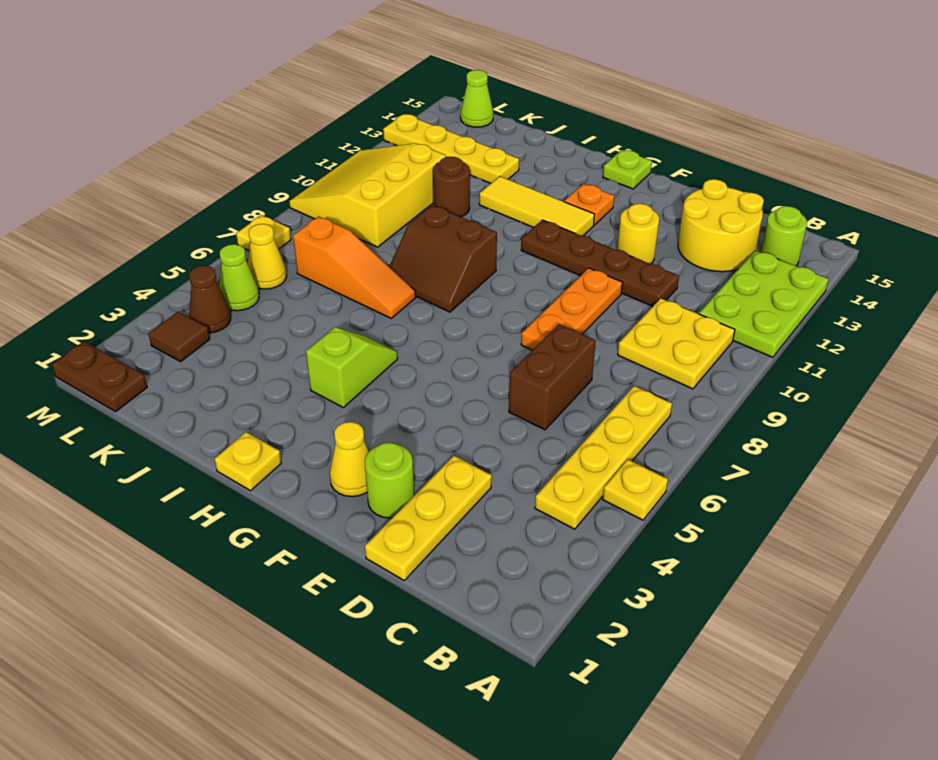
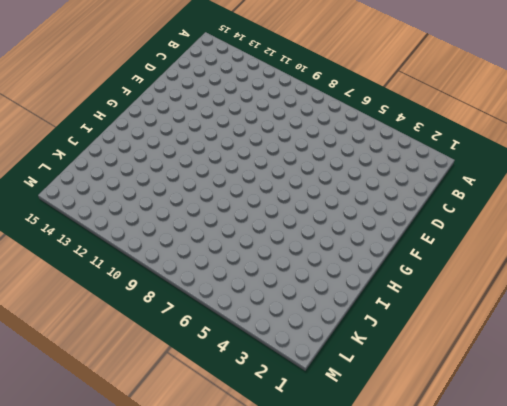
none -> yellow plate A5 level 1
none -> lime plate A11:B13 level 1
none -> yellow plate B4:B7 level 1
none -> yellow plate B9:C10 level 1

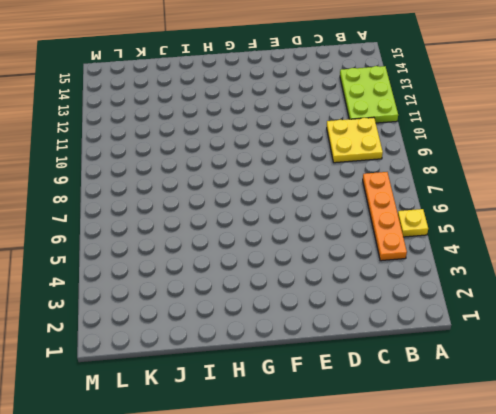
orange plate B4:B7 level 1 -> yellow plate B4:B7 level 1
none -> lime round brick B14 level 1
none -> yellow round brick C13:D14 level 1
none -> yellow plate D1:D3 level 1
none -> brown brick D6:D7 level 1

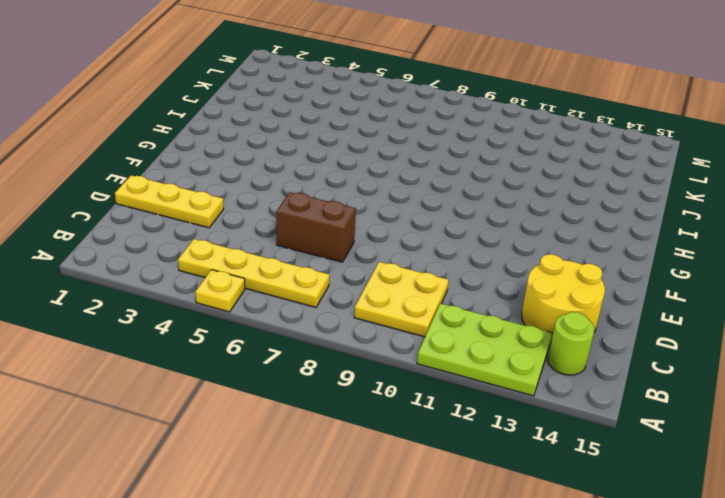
none -> brown plate D11:G11 level 1
none -> lime round brick E2 level 1
none -> orange plate E8:E10 level 1
none -> yellow round brick E12 level 1

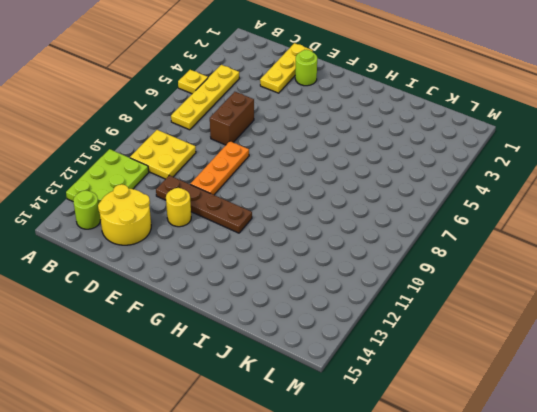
none -> yellow cone F2 level 1
none -> yellow tile G12:I12 level 1
none -> orange plate G13 level 1
none -> lime plate G15 level 1

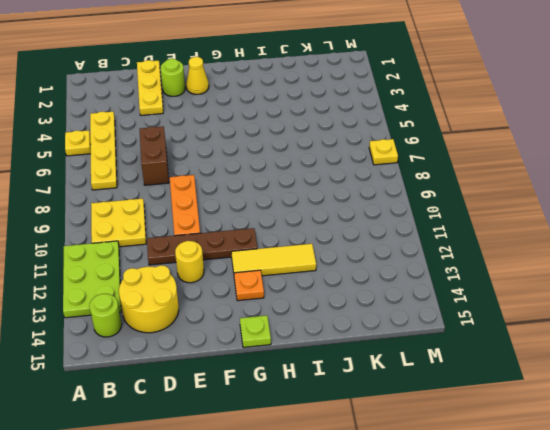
none -> yellow plate H1 level 1
none -> lime slope H4:H5 level 1 top 4
none -> brown slope H8:I9 level 1 top 9
none -> orange slope I7:K7 level 1 top K

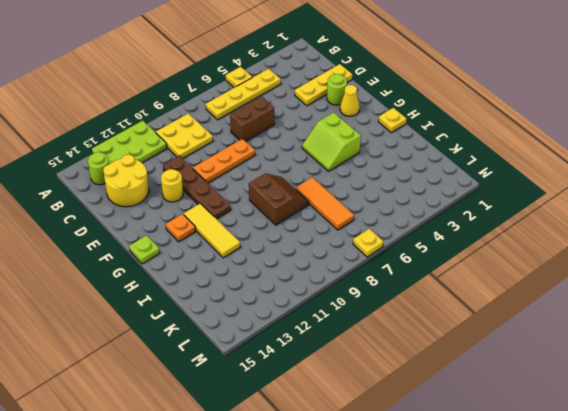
lime slope G4:H5 level 1 top 4 -> lime slope H4:H5 level 1 top 4
orange tile I7:K7 level 1 -> orange slope I7:K7 level 1 top K
none -> brown round brick J11 level 1
none -> yellow plate J13:M13 level 1
none -> yellow slope K9:M11 level 1 top K
none -> brown plate L1:M1 level 1

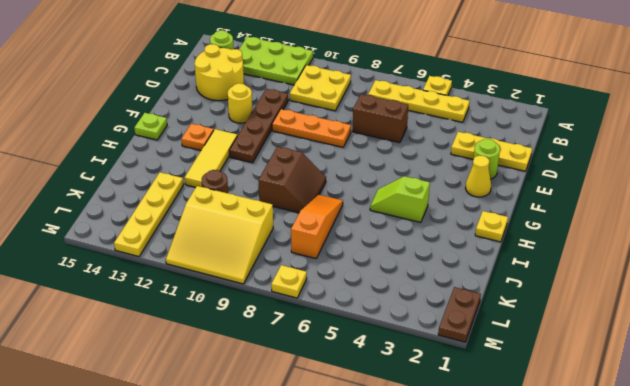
none -> brown tile L3 level 1
none -> brown cone L4 level 1
none -> lime cone L5 level 1
none -> yellow cone L6 level 1

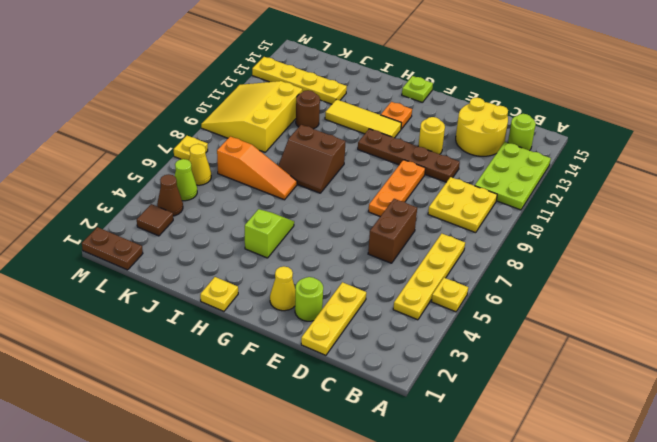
none -> lime cone L15 level 1

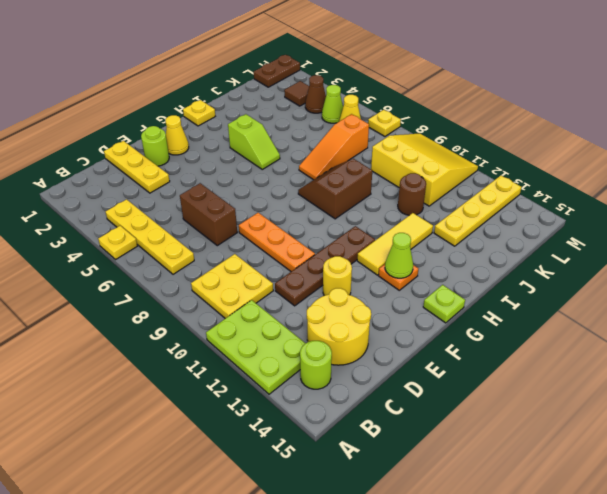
lime cone G13 level 2 -> lime cone L15 level 1

